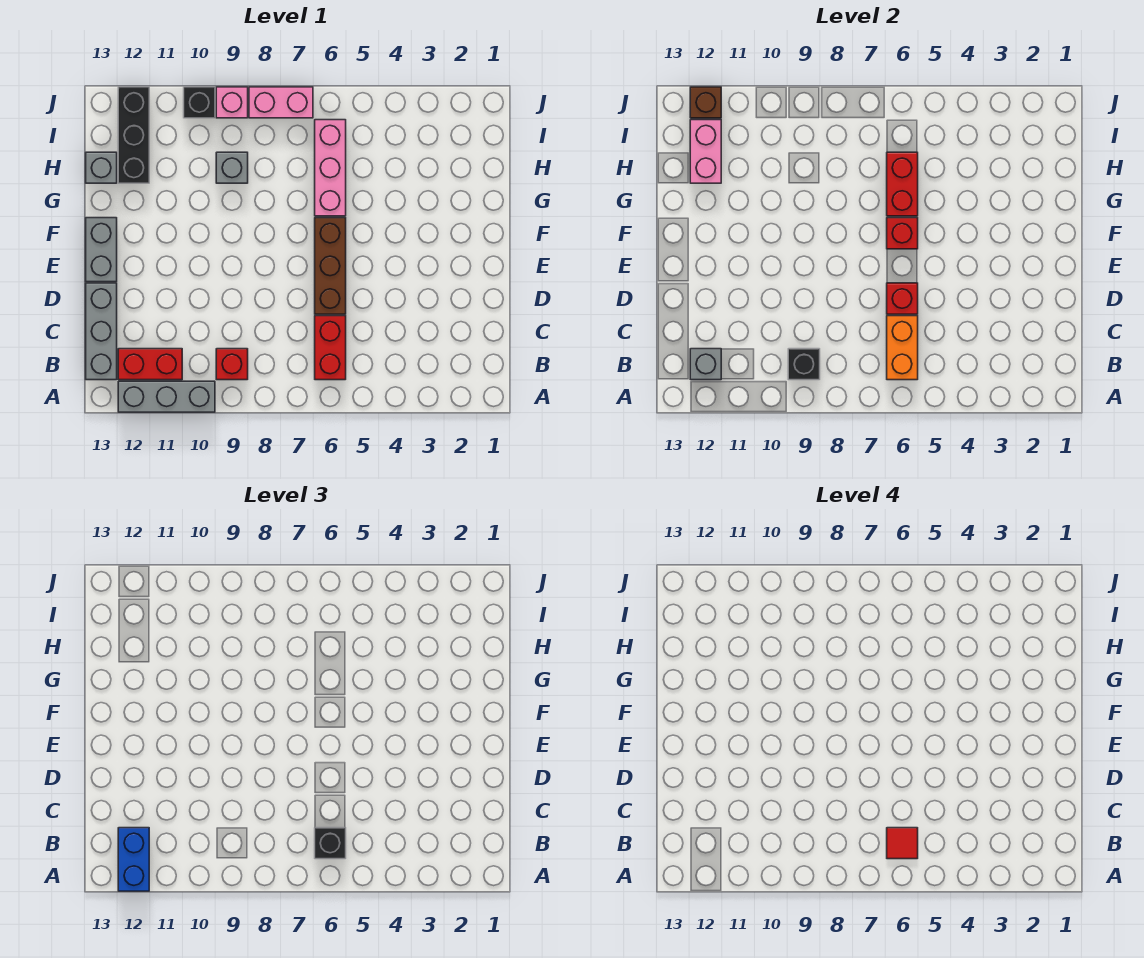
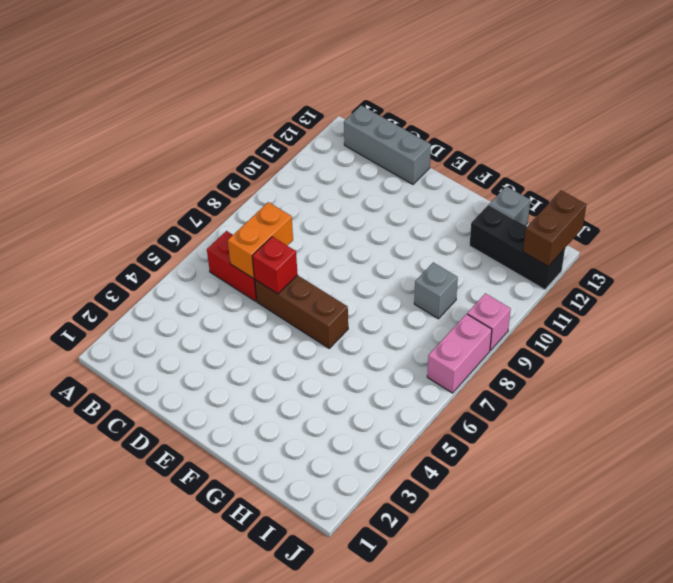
orange brick C6:C7 level 2 -> orange brick B6:C6 level 2
brown brick J12:J13 level 2 -> brown brick J12 level 2
none -> grey brick A10:A12 level 1
none -> red brick B9 level 1
none -> red brick B11:B12 level 1

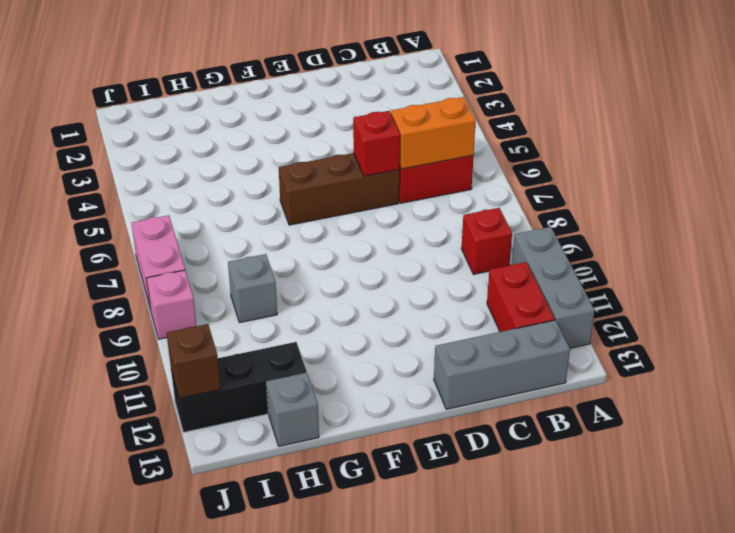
none -> grey brick E13:F13 level 1
none -> pink brick G6:I6 level 1
none -> black brick J10 level 1

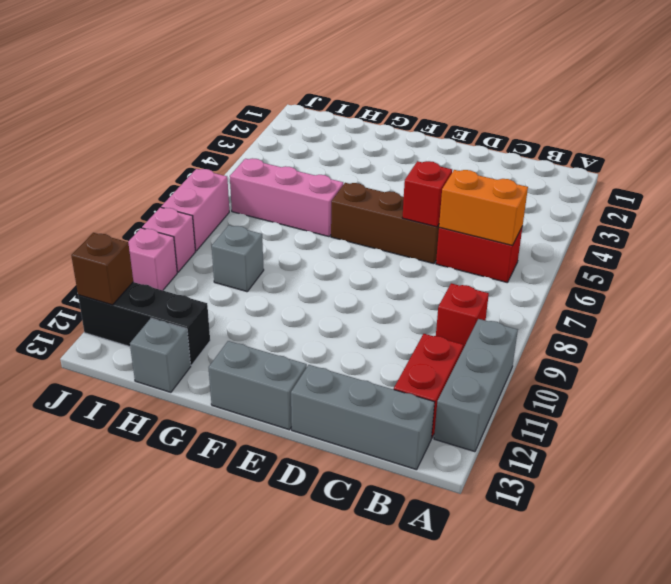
pink brick J10 level 1 -> black brick J10 level 1
none -> black brick B9 level 2
none -> grey brick B12 level 2
none -> red brick F6 level 2

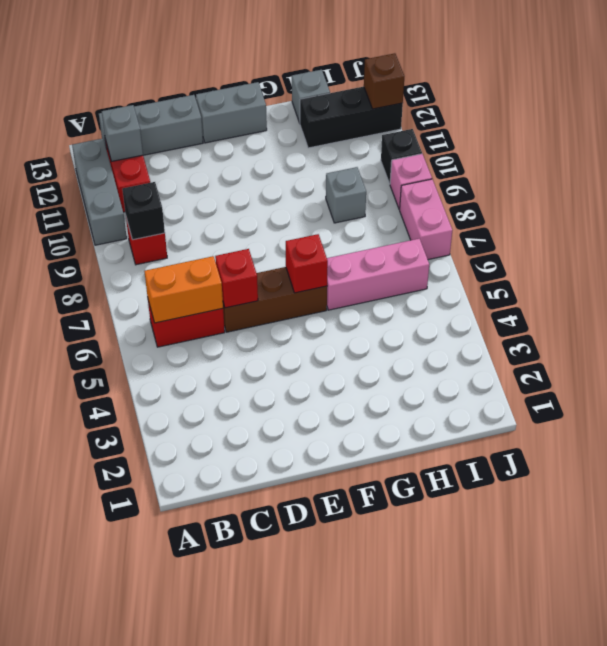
none -> red brick G6:H6 level 2
none -> pink brick H12:I12 level 2
none -> blue brick A12:B12 level 3

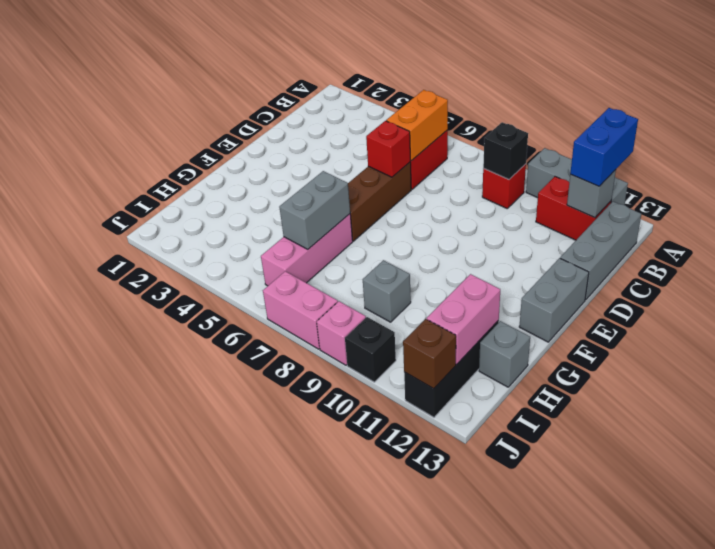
grey brick G6:H6 level 2 -> red brick G6:H6 level 2
none -> red brick F6 level 2
none -> black brick B6 level 3
none -> red tile B6 level 4

